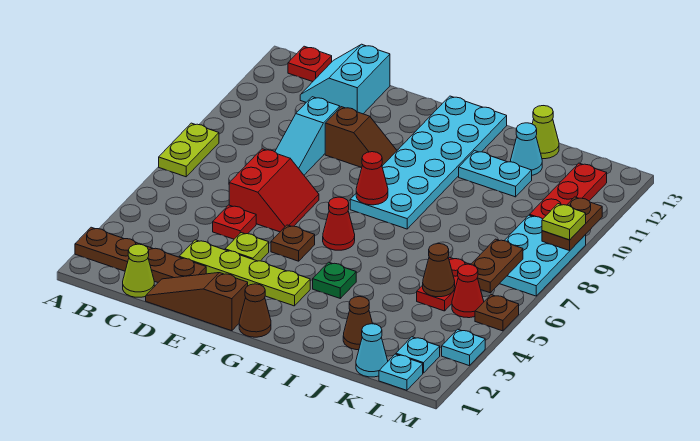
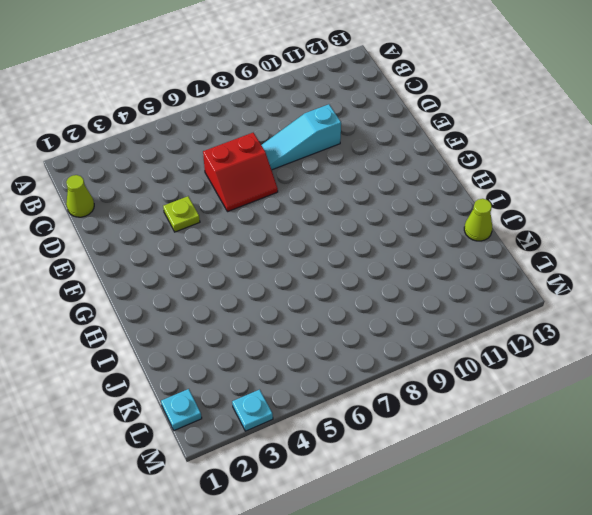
none -> brown plate A2:D2 level 1
none -> lime plate A7:A8 level 1
none -> red plate B13 level 1
none -> cyan slope C12:D13 level 1 top D

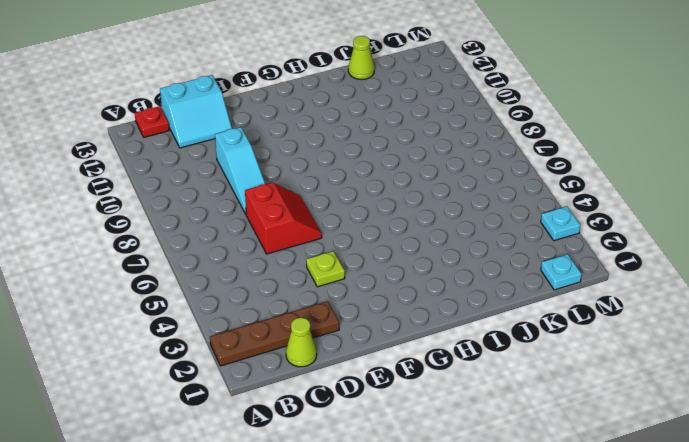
cyan slope C12:D13 level 1 top 13 -> cyan slope C12:D13 level 1 top D
none -> lime plate A7:A8 level 1
none -> brown slope D1:F1 level 1 top F
none -> lime plate D3:G3 level 1
none -> red plate D5 level 1

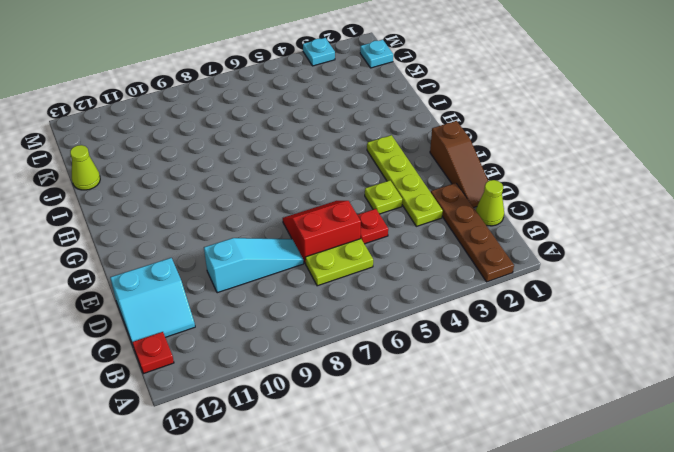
lime plate C6:C7 level 1 -> lime plate A7:A8 level 1
none -> brown slope E10:F10 level 1 top E
none -> brown plate F5 level 1
none -> brown cone G1 level 1
none -> red cone G6 level 1

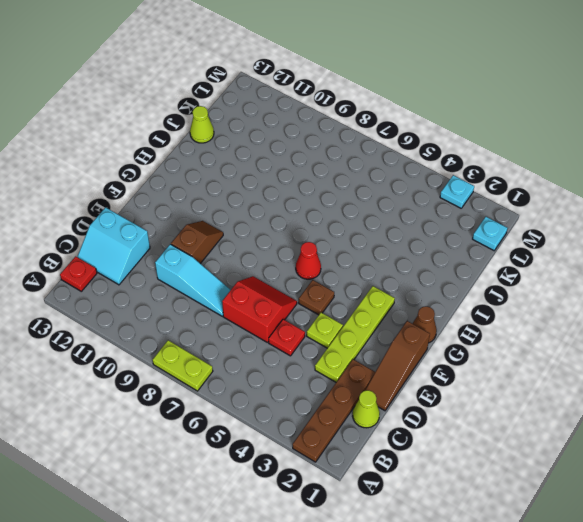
none -> cyan plate G8:H13 level 1
none -> green plate H4 level 1
none -> cyan plate I11:J11 level 1
none -> brown cone J2 level 1

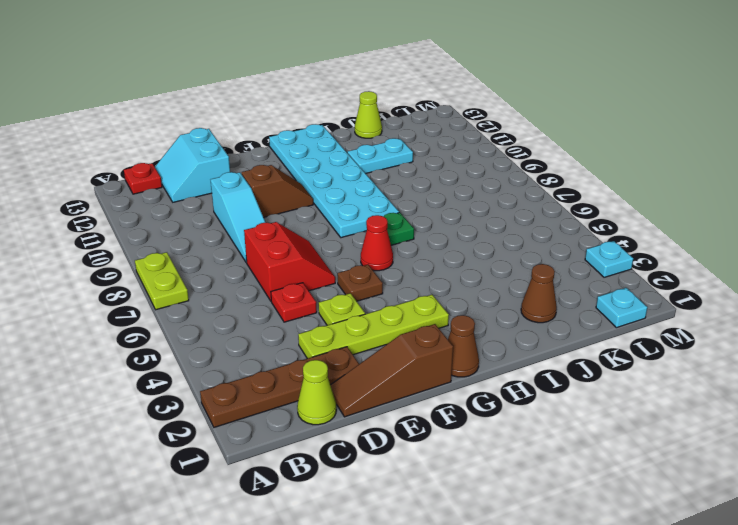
green plate H7 level 1 -> green plate H4 level 1
none -> cyan cone J12 level 1
none -> cyan cone K1 level 1
none -> red plate K5:K6 level 1
none -> cyan plate L2 level 1

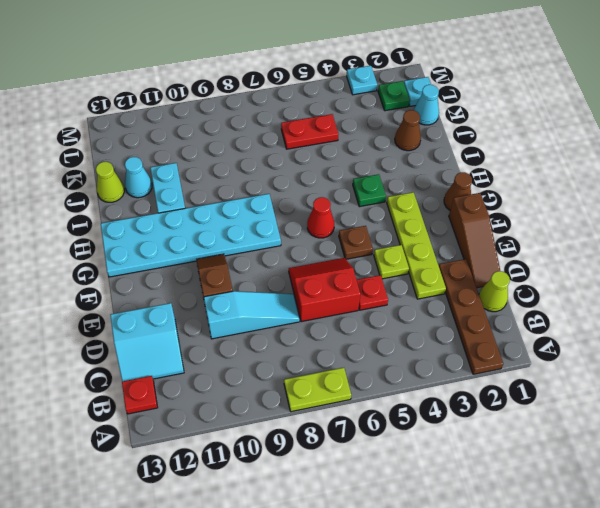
green plate L2 level 1 -> cyan plate L2 level 1
none -> red cone L5 level 1
none -> cyan plate L7:M9 level 1
none -> red plate L10:L12 level 1
none -> brown plate M5 level 1

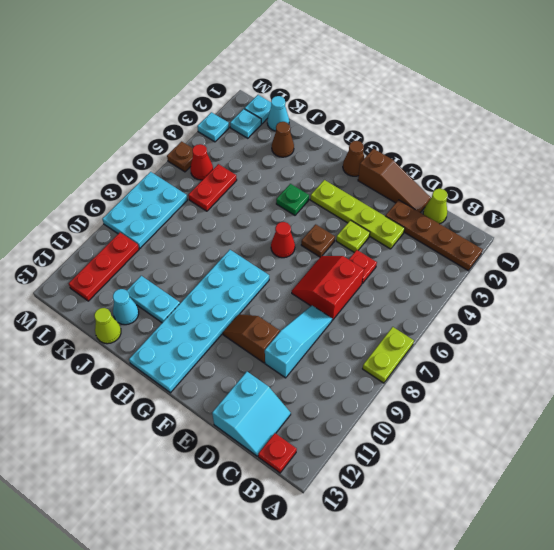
none -> red cone G8 level 2
none -> brown cone K5 level 2
none -> brown plate L6:L7 level 2
none -> brown plate M9:M10 level 2

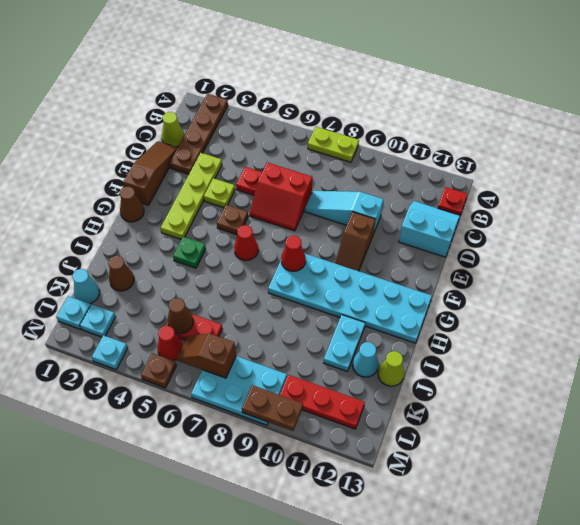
brown slope L6:L7 level 2 top 7 -> brown plate L6:L7 level 2
none -> lime plate M9 level 3

